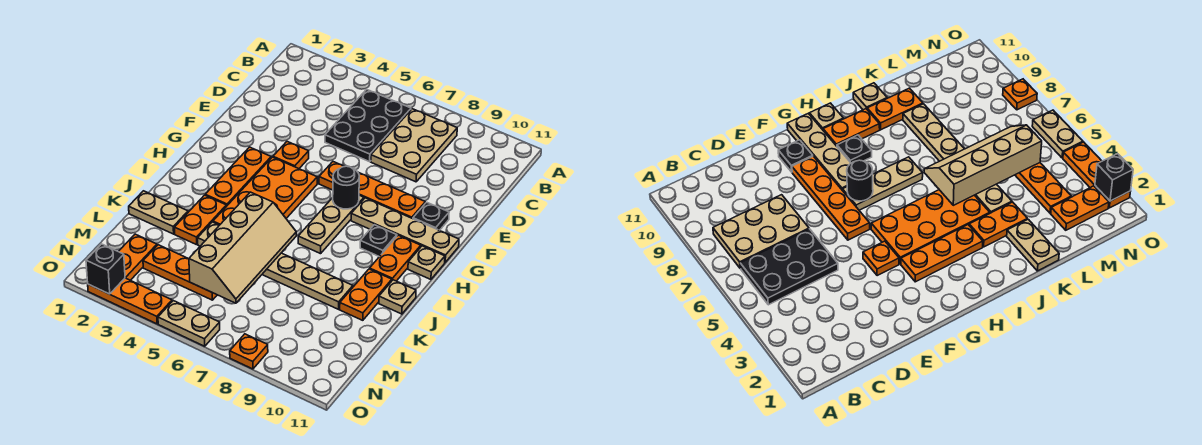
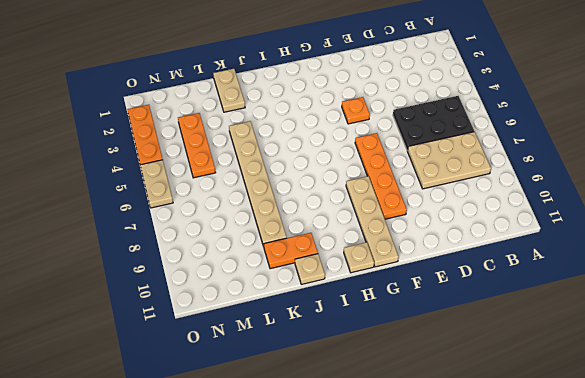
none -> black plate F10 level 1
none -> orange plate G3:I3 level 1
none -> orange plate G4:J5 level 1

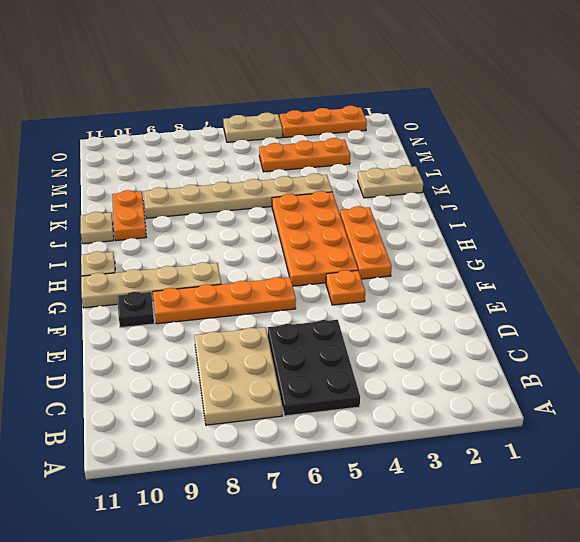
none -> tan plate G7:I7 level 1
none -> black plate H9 level 1
none -> orange plate H10:I10 level 1

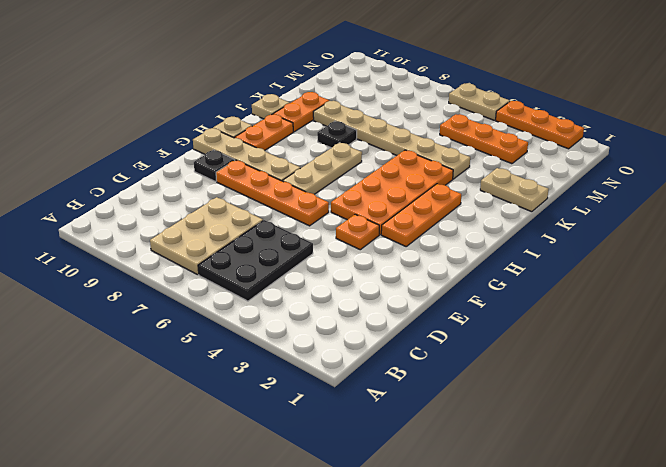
black plate J8 level 1 -> black plate H9 level 1
none -> orange plate J3:K3 level 1
none -> orange plate M2:N2 level 1
none -> orange plate O8 level 1

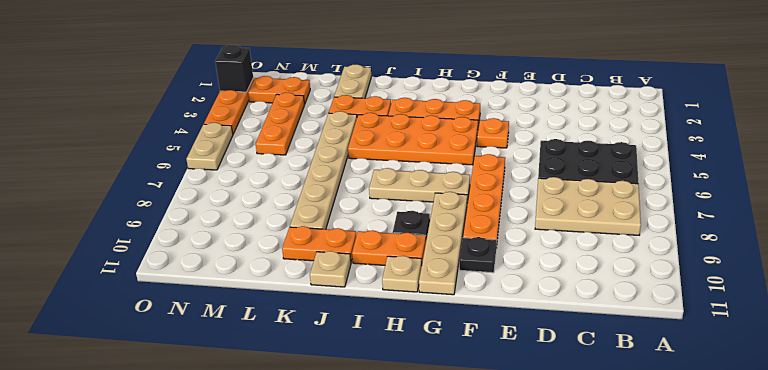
none -> orange plate O8 level 1
none -> black round brick G7 level 2
none -> tan slope J5:M6 level 2 top 5

